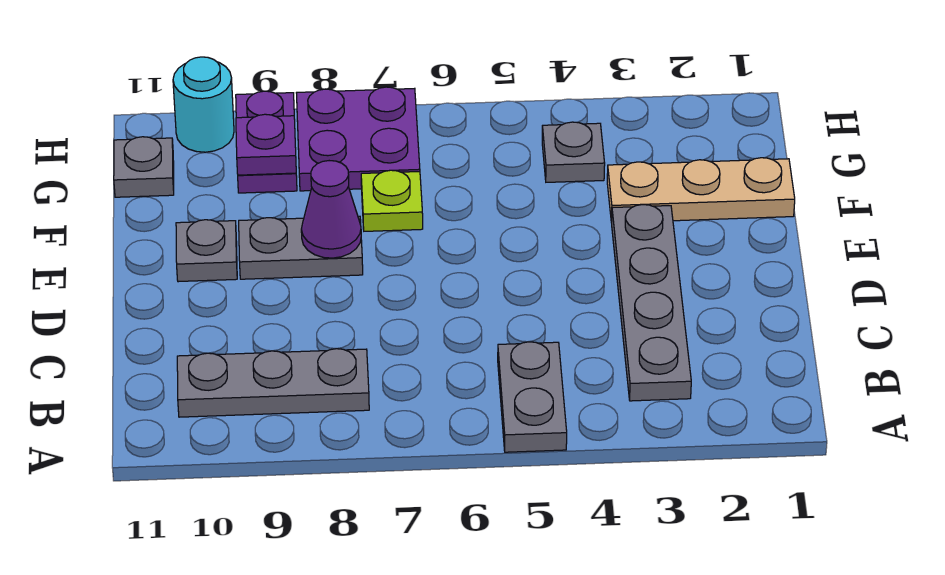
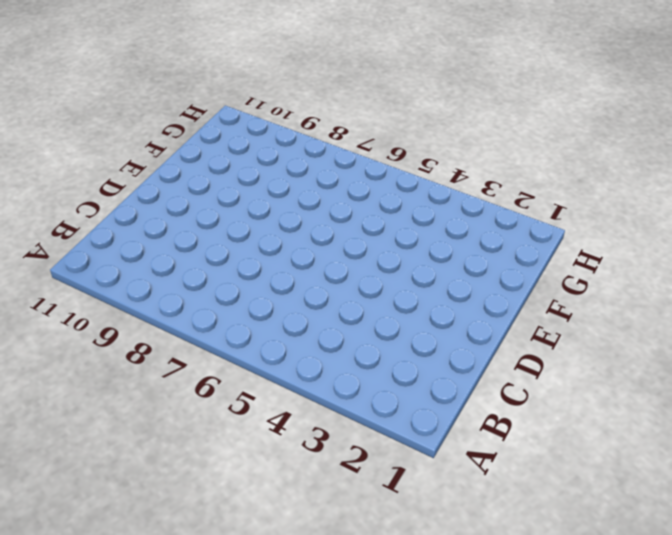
none -> grey plate A5:B5 level 1
none -> grey plate B3:E3 level 1
none -> grey plate B8:B10 level 1

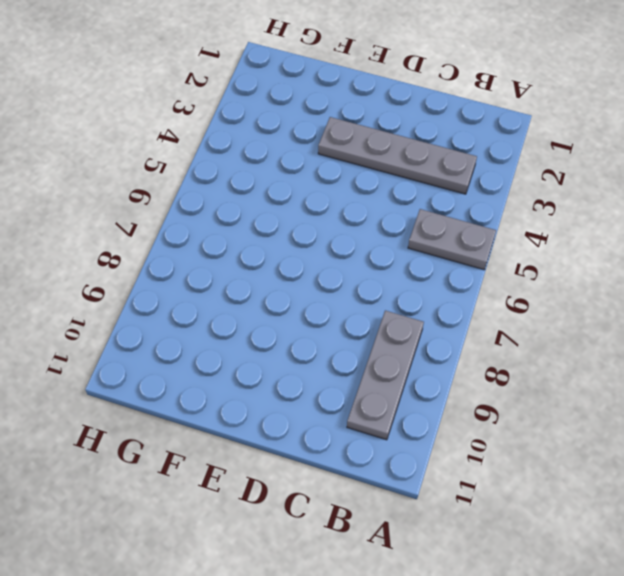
none -> grey plate E8:E9 level 1
none -> grey plate E10 level 1
none -> tan plate F1:F3 level 1

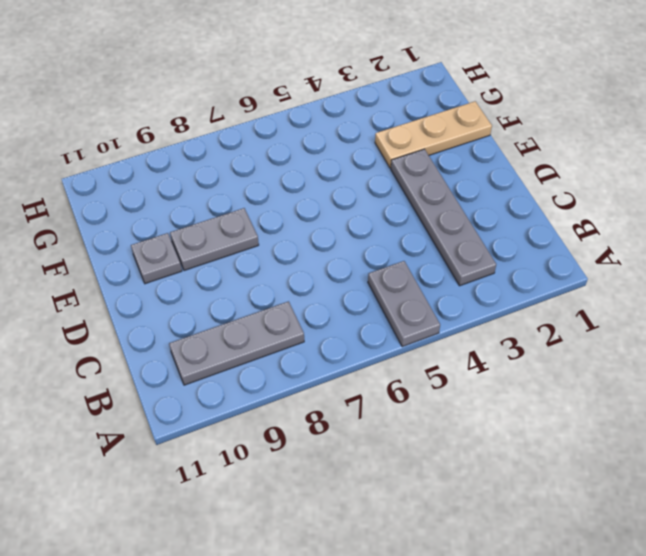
none -> lime plate F7 level 1
none -> grey plate G4 level 1
none -> purple plate G7:H8 level 1

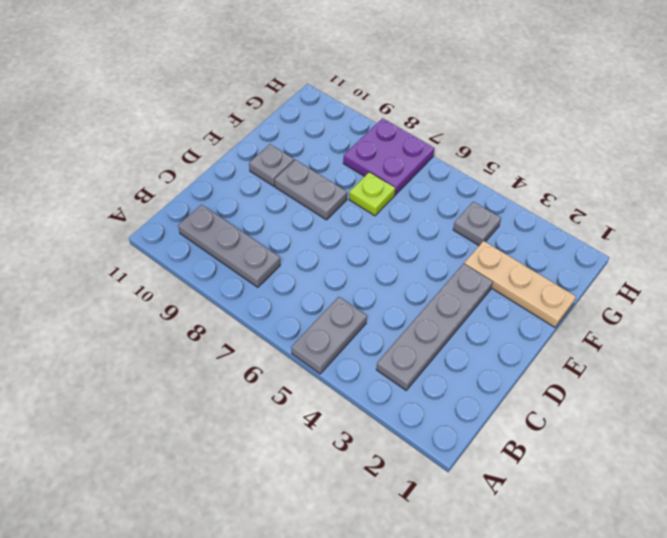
none -> purple plate G9:H9 level 1
none -> grey plate G11 level 1
none -> cyan round brick H10 level 1

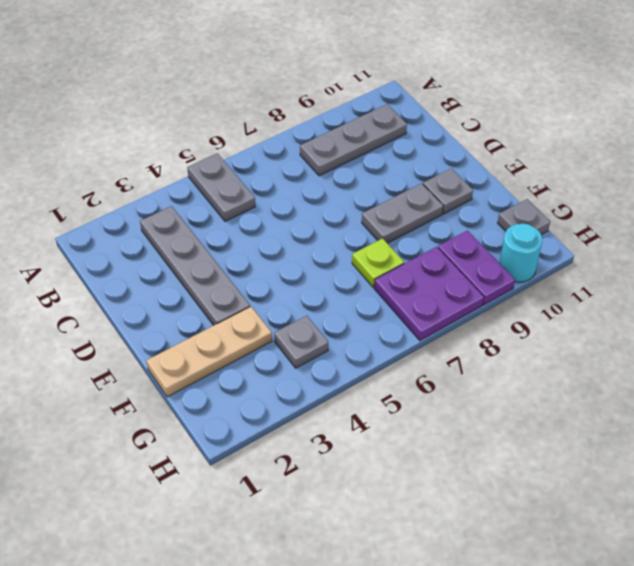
none -> purple cone E8 level 2
none -> purple plate G9 level 2

